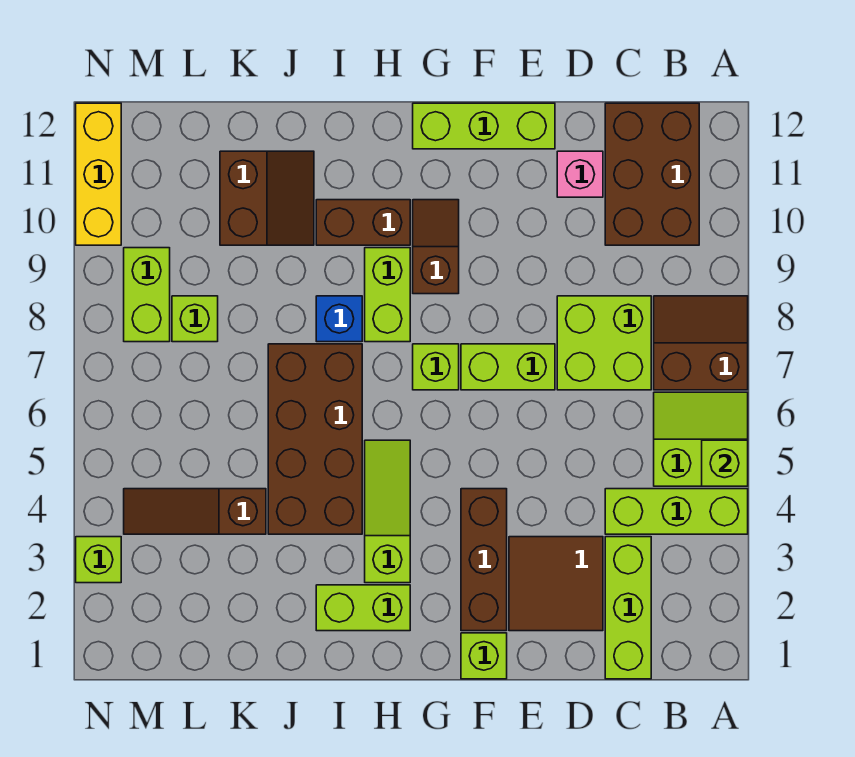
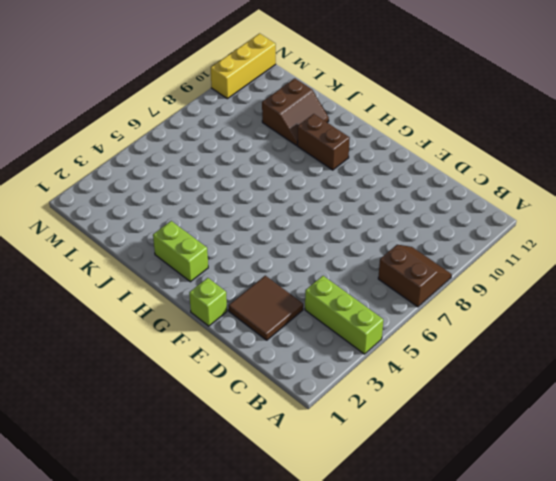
none -> lime slope A5:B6 level 1 top 5
none -> brown brick B10:C12 level 1
none -> lime brick C1:C3 level 1

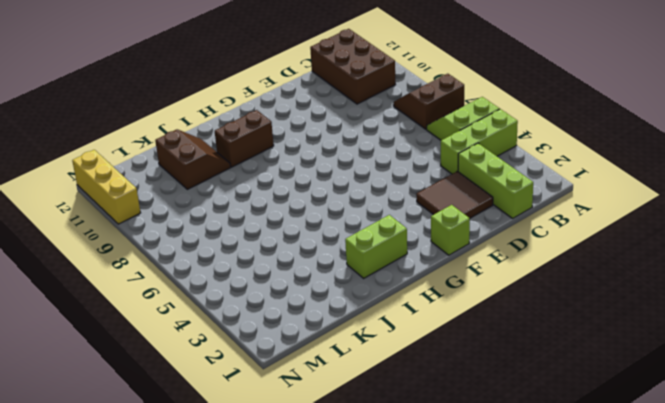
none -> lime brick C7:D8 level 1
none -> pink brick D11 level 1
none -> lime brick E7:F7 level 1

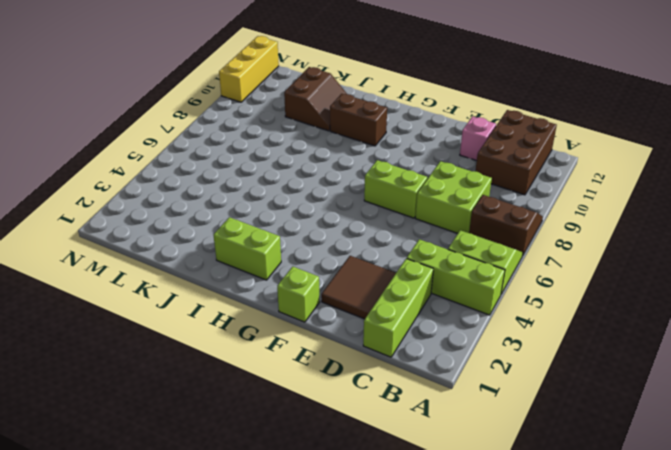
none -> lime brick E12:G12 level 1
none -> brown brick F2:F4 level 1
none -> lime brick G7 level 1

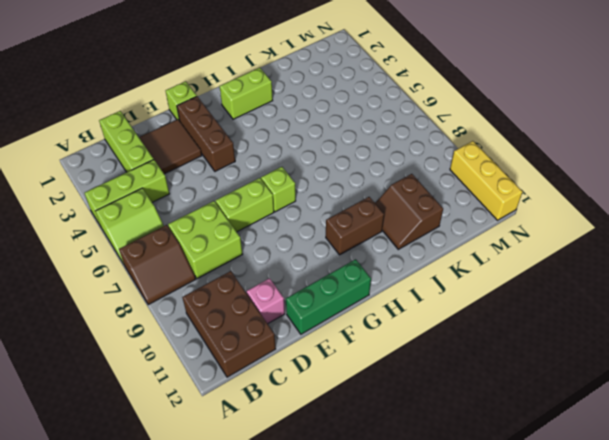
green brick E12:G12 level 1 -> lime brick E12:G12 level 1
none -> brown slope G9:G10 level 1 top 9
none -> lime slope H3:H5 level 1 top 3
none -> lime brick H8:H9 level 1

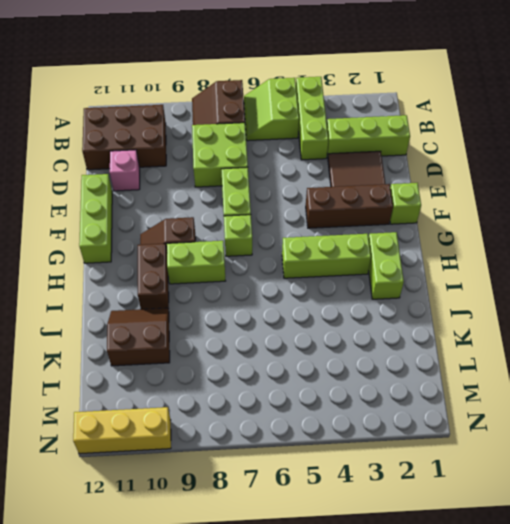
lime brick H3:H5 level 1 -> lime slope H3:H5 level 1 top 3
none -> brown brick I4:J7 level 1
none -> blue brick I8 level 1
none -> brown slope K4:M4 level 1 top K

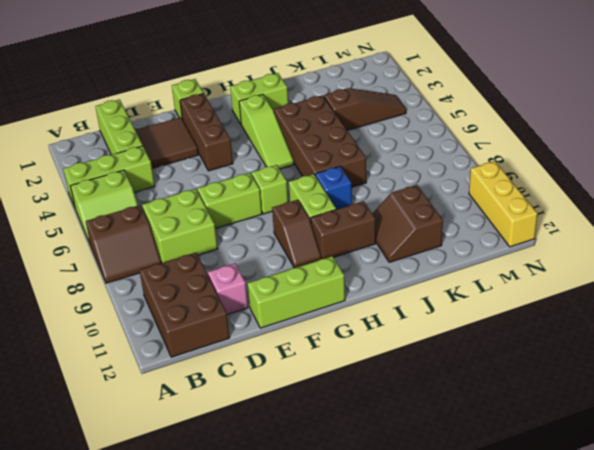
none -> lime brick L8 level 1
none -> lime brick M8:M9 level 1
none -> lime brick N3 level 1

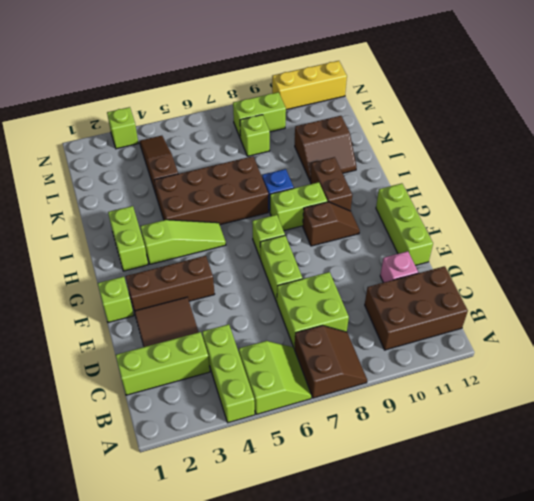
none -> lime brick A5 level 2

